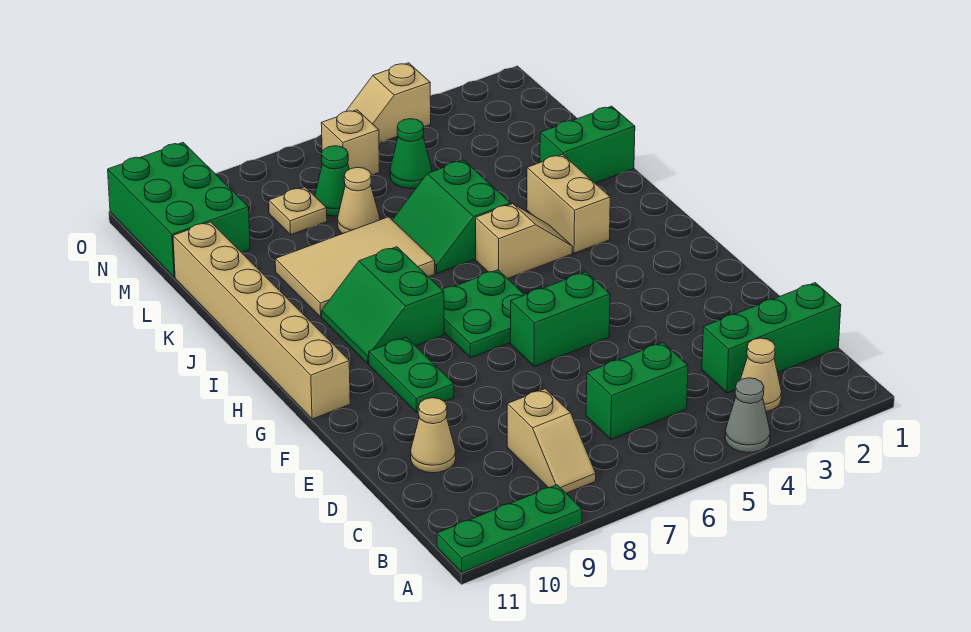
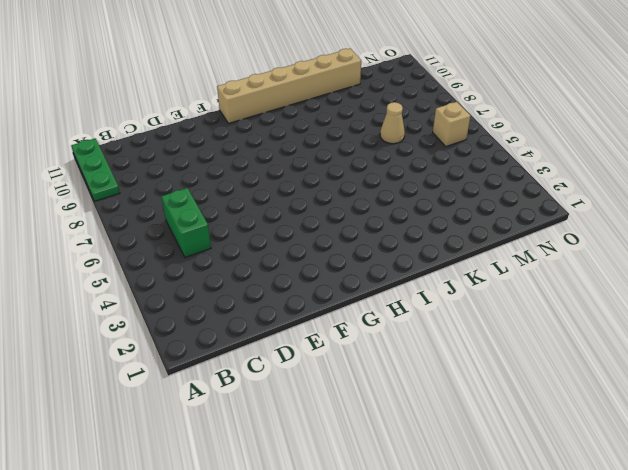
none -> grey cone A4 level 1
none -> tan cone B3 level 1
none -> tan slope B8:C8 level 1 top C

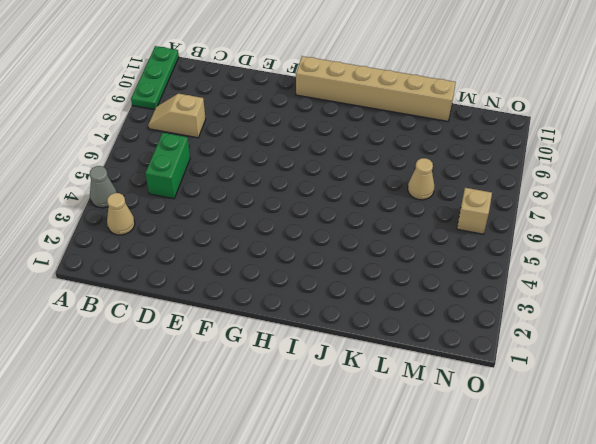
none -> green brick C1:C3 level 1
none -> tan cone D10 level 1
none -> green brick F5:F6 level 1

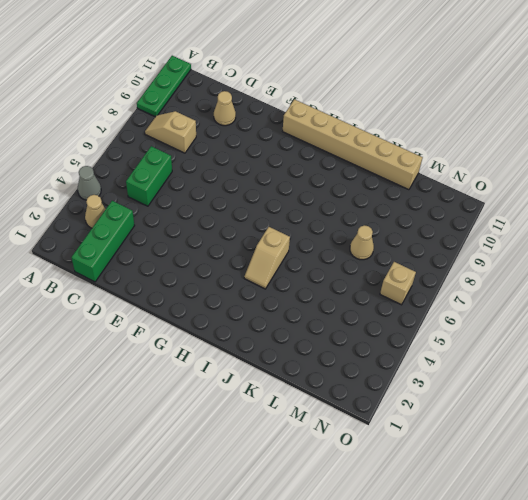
none -> green brick F5:F6 level 1
none -> green plate F9:G9 level 1
none -> green plate G6:H7 level 1

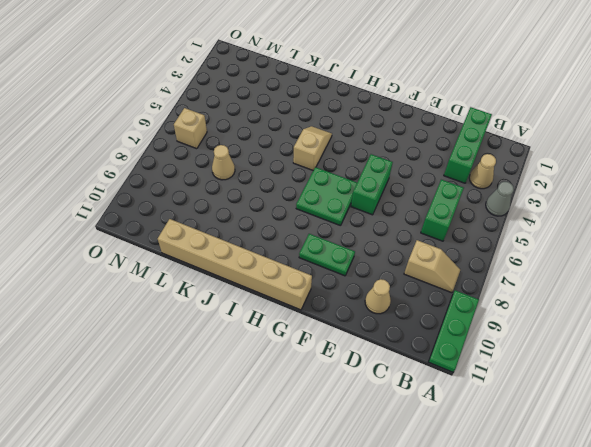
none -> green slope H8:I9 level 1 top 8
none -> tan brick I3:J3 level 1
none -> green slope J5:K6 level 1 top 5

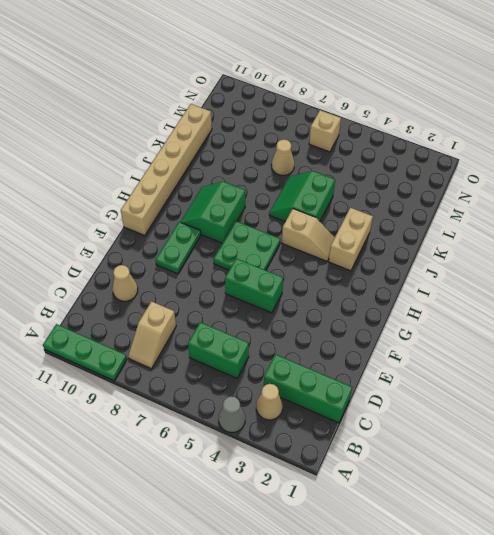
none -> tan tile J7:K9 level 1
none -> green brick K1:K2 level 1
none -> green cone M5 level 1

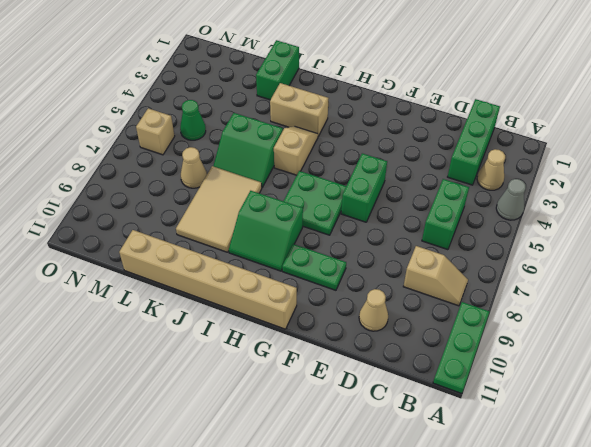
none -> green cone M7 level 1
none -> tan plate M8 level 1
none -> green brick M10:O11 level 1

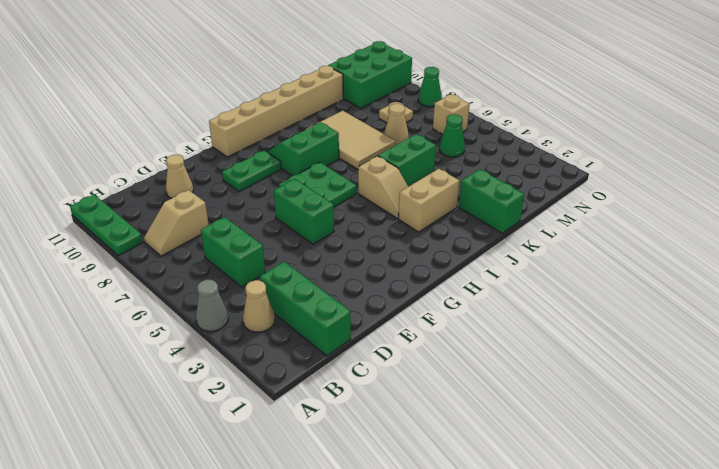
green cone O8 level 1 -> green cone M7 level 1
none -> tan slope O4:O5 level 1 top 4

